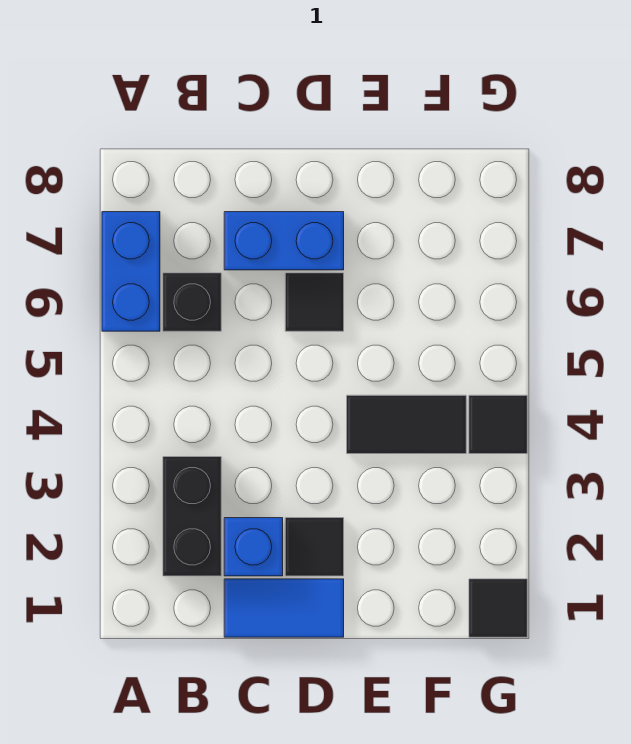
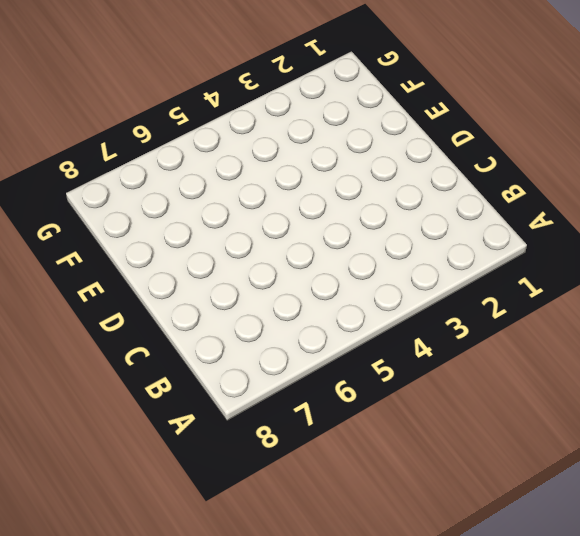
none -> blue brick A6:A7 level 1
none -> black brick B2:B3 level 1

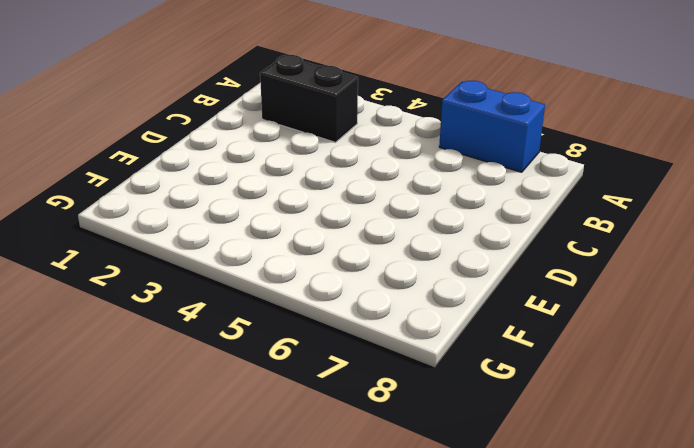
none -> black brick B6 level 1
none -> blue tile C1:D1 level 1

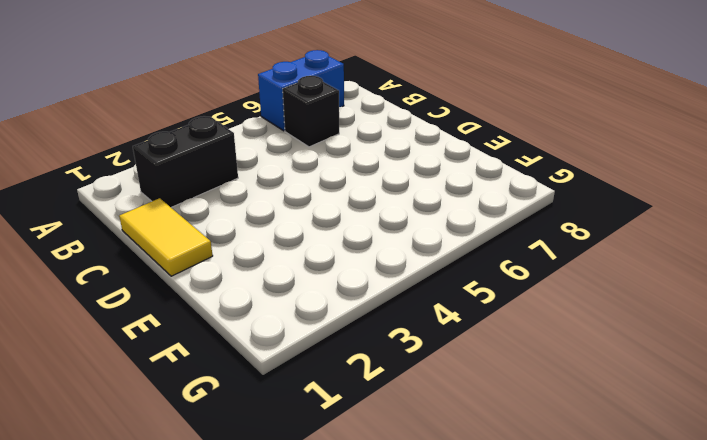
yellow tile C1:D1 level 1 -> blue tile C1:D1 level 1
none -> blue brick C2 level 1
none -> blue brick C7:D7 level 1

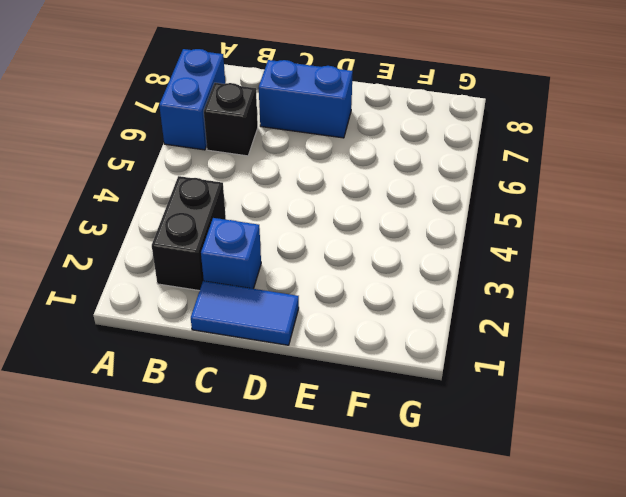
none -> black tile D2 level 1
none -> black tile D6 level 1

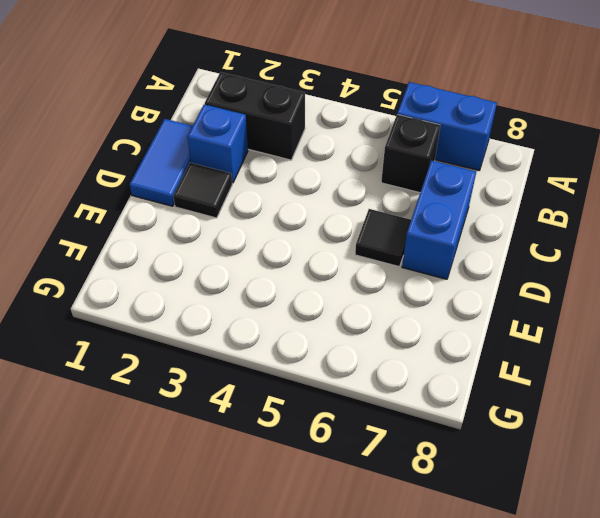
none -> black tile E4:F4 level 1
none -> black tile G1 level 1

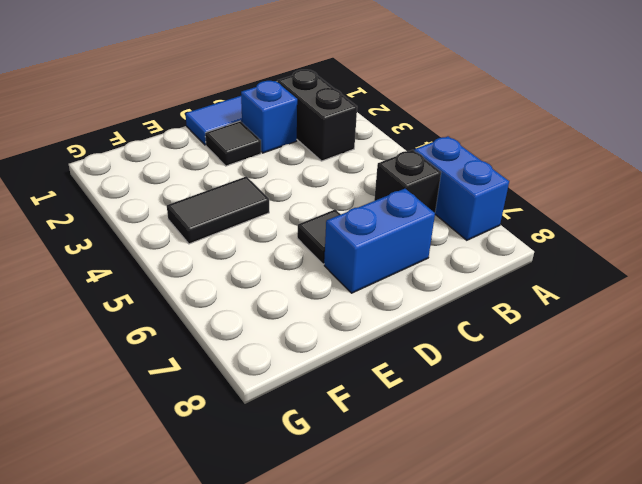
none -> black tile G1 level 1
none -> black tile G4 level 1

